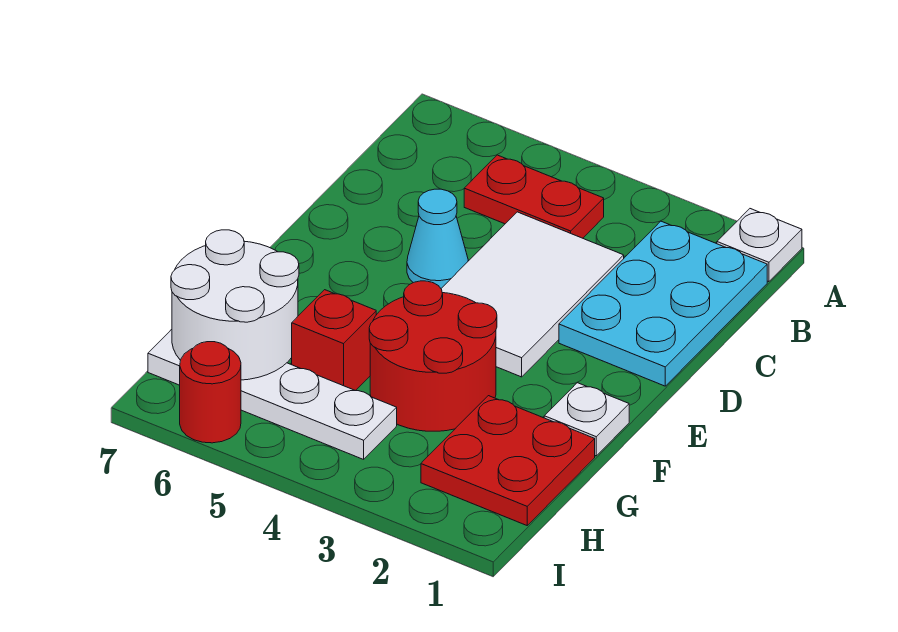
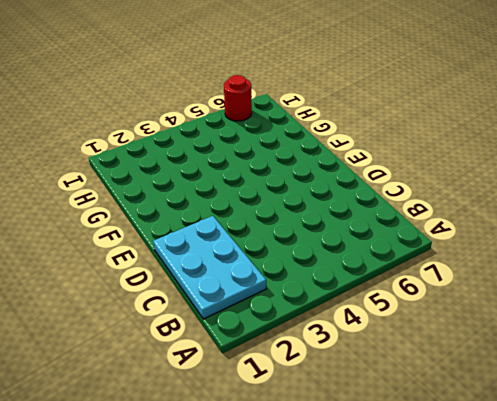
none -> white plate A1 level 1
none -> red plate B4:B5 level 1
none -> white tile C3:E4 level 1

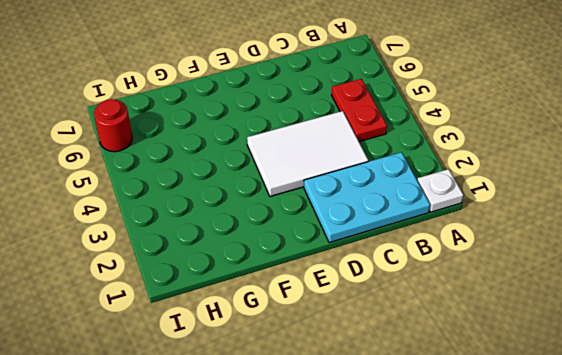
none -> cyan cone D5 level 1
none -> white plate F1 level 1
none -> red round brick F3:G4 level 1

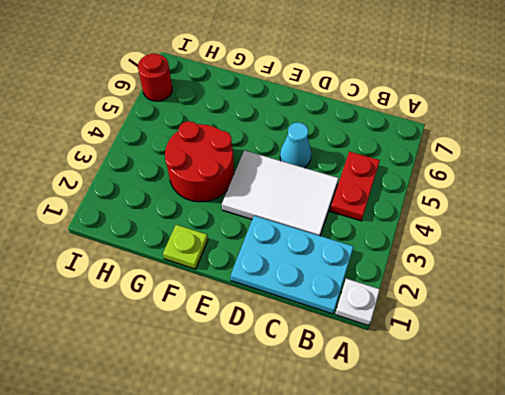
lime plate F1 level 1 -> white plate F1 level 1
none -> red plate G1:H2 level 1
none -> red brick G5 level 1
none -> white plate H4:H7 level 1

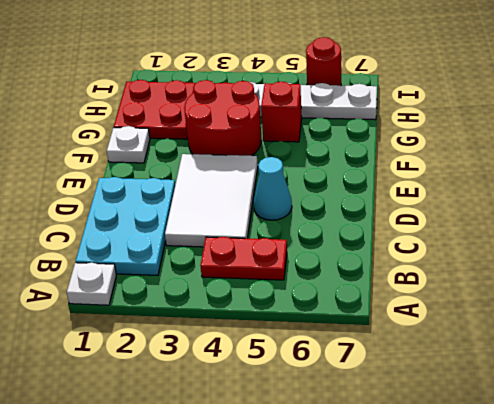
none -> white round brick G6:H7 level 2

